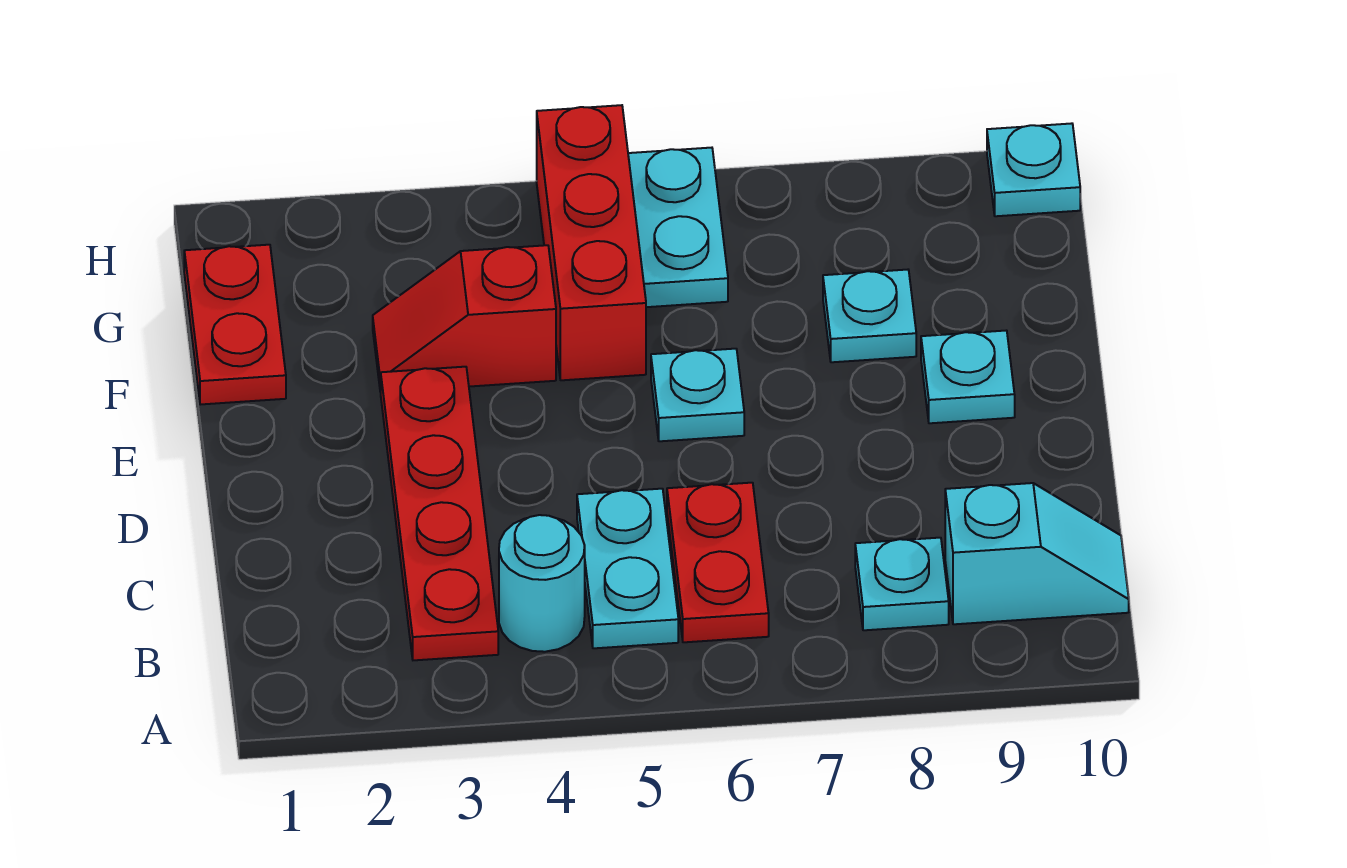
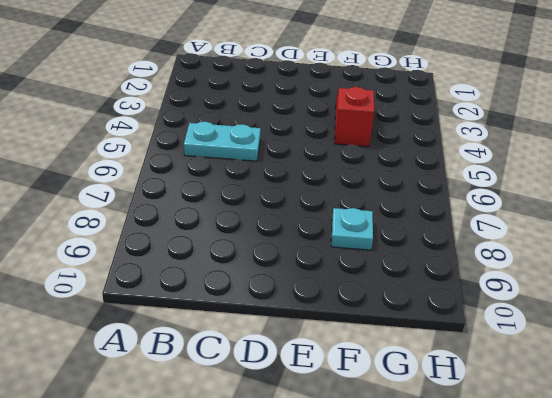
none -> red plate B3:E3 level 1
none -> cyan round brick B4 level 1
none -> red plate B6:C6 level 1

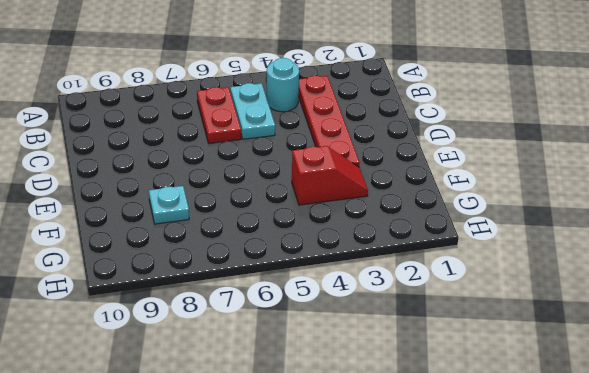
none -> cyan plate B8 level 1
none -> cyan slope B9:B10 level 1 top 9
none -> cyan plate E6 level 1

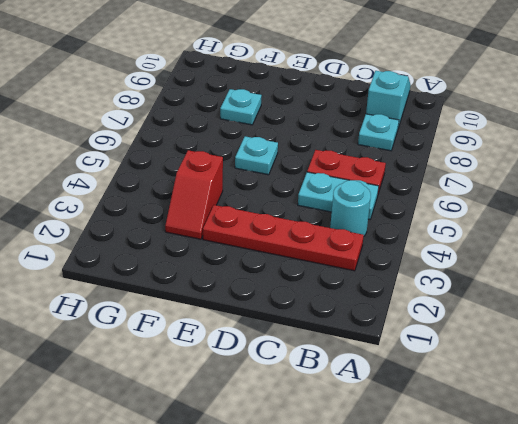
none -> cyan plate E9 level 1
none -> red plate F1:G1 level 1
none -> red brick F5:H5 level 1

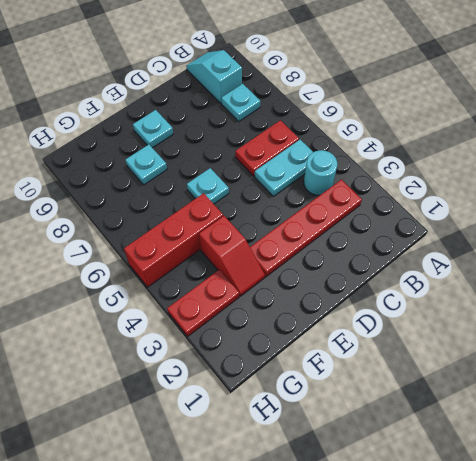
red plate G3:H3 level 1 -> red plate F1:G1 level 1
none -> cyan plate G6:H6 level 1
none -> cyan plate H10 level 1

